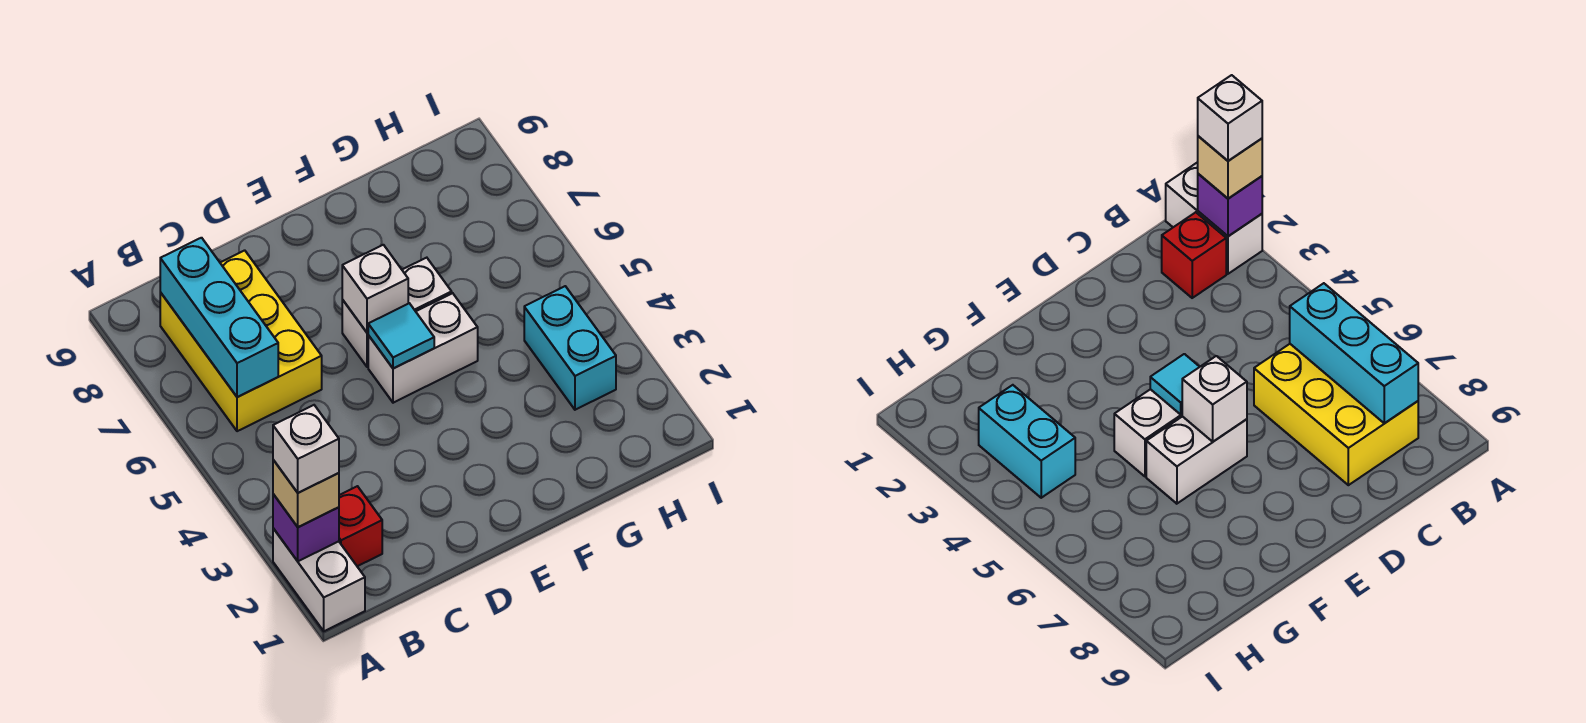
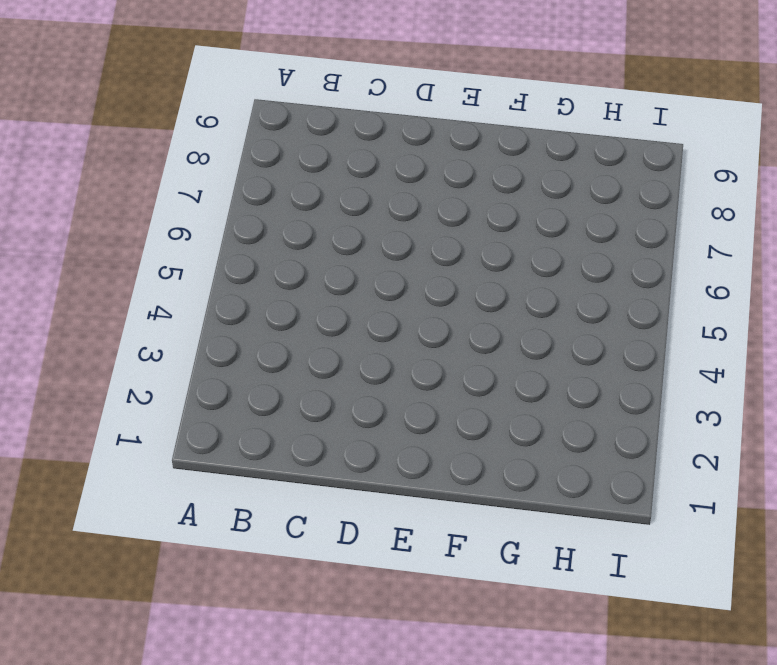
none -> white brick A1:A2 level 1
none -> red brick B2 level 1
none -> yellow brick B6:C8 level 1

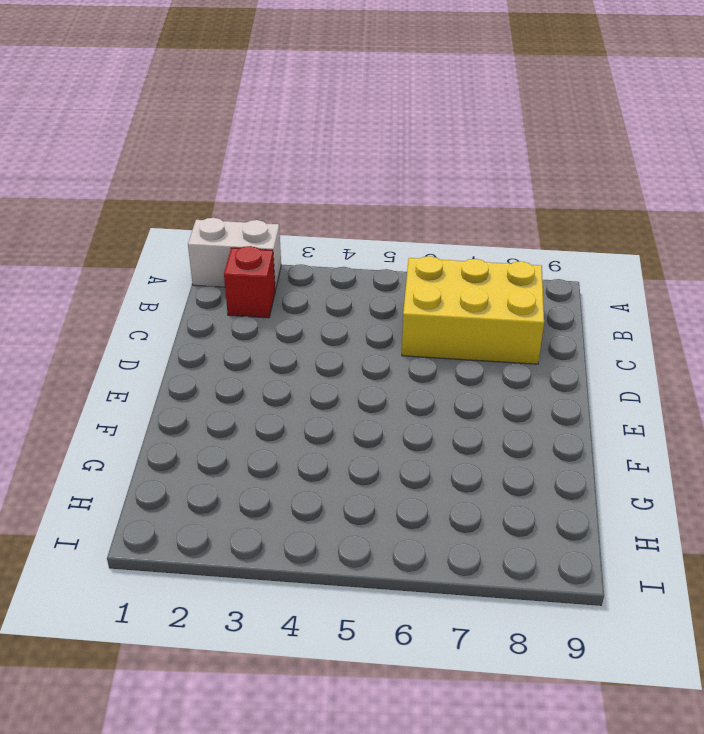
none -> white brick E5:F5 level 1
none -> white brick E6:F6 level 1
none -> cyan brick H3:H4 level 1

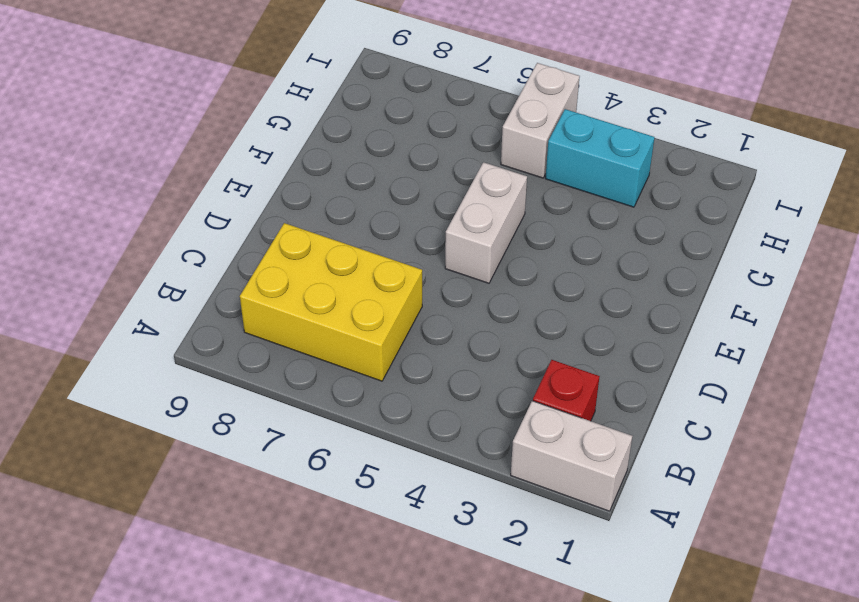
white brick H5:I5 level 1 -> white brick E6:F6 level 1
none -> purple brick A2 level 2
none -> cyan brick B6:B8 level 2
none -> cyan tile E5 level 2

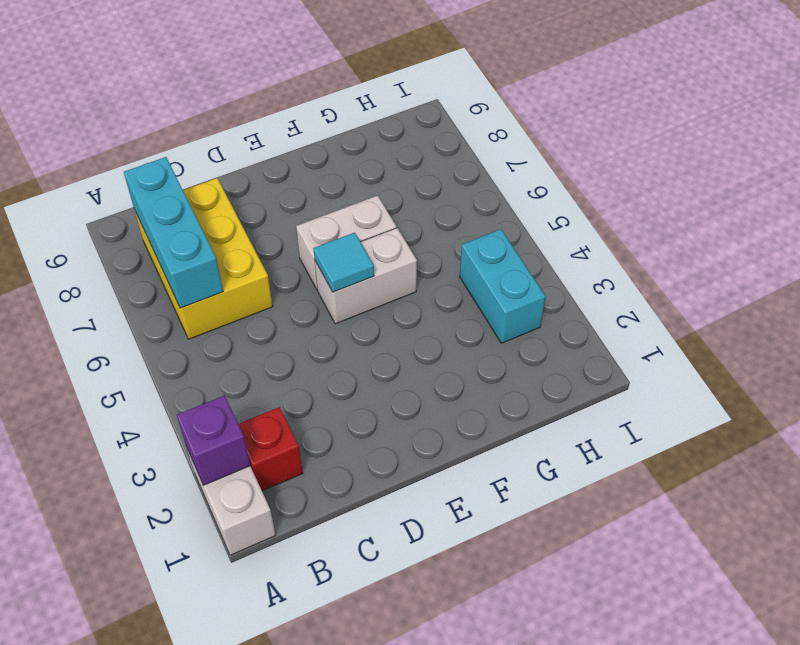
none -> white brick E6 level 2
none -> tan brick A2 level 3
none -> white brick A2 level 4

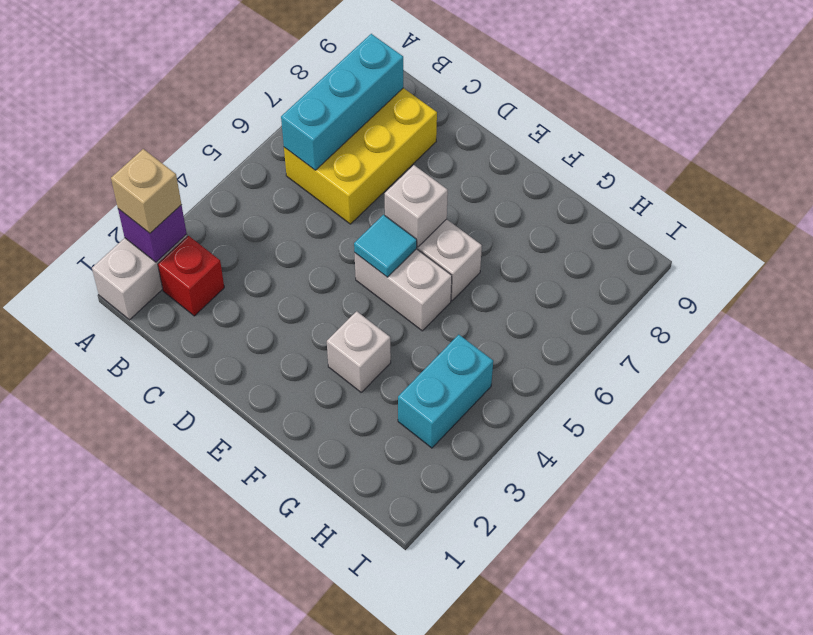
white brick F3 level 1 -> white brick A2 level 4

